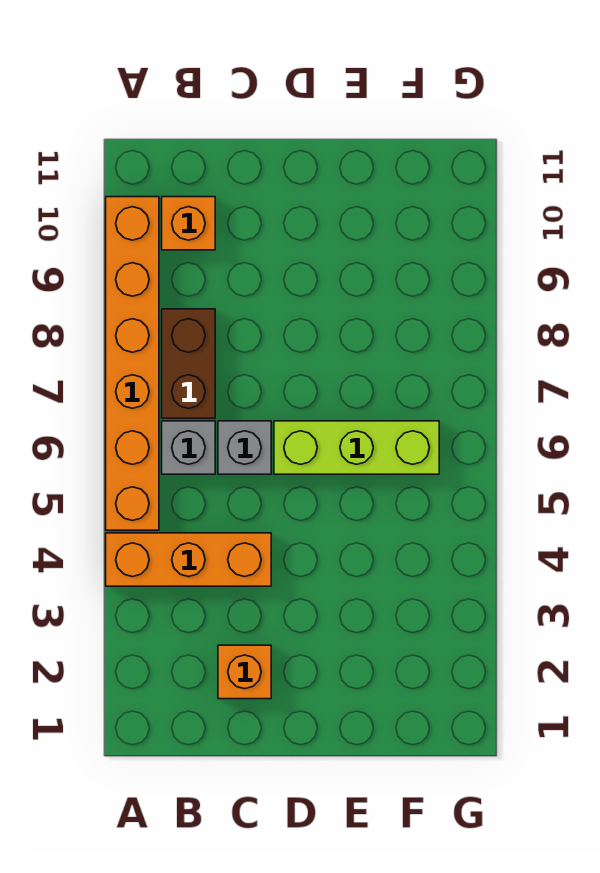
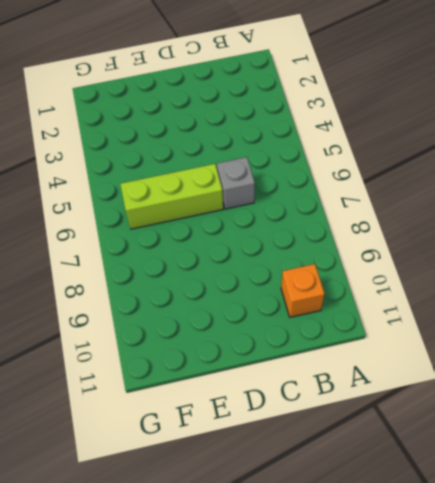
none -> orange brick A4:C4 level 1
none -> orange brick A5:A10 level 1

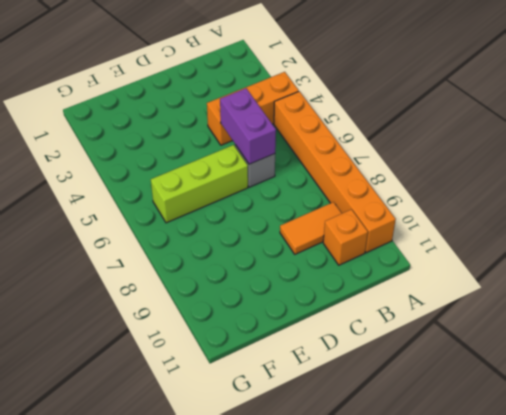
orange tile B9:C9 level 1 -> none
purple brick C5:C6 level 2 -> none
none -> grey brick B6 level 1
none -> brown brick B7:B8 level 1

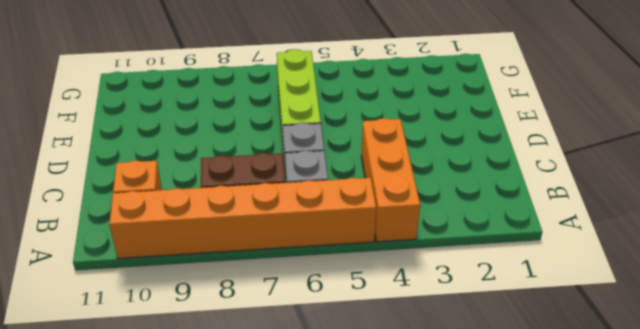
none -> orange brick C2 level 1

